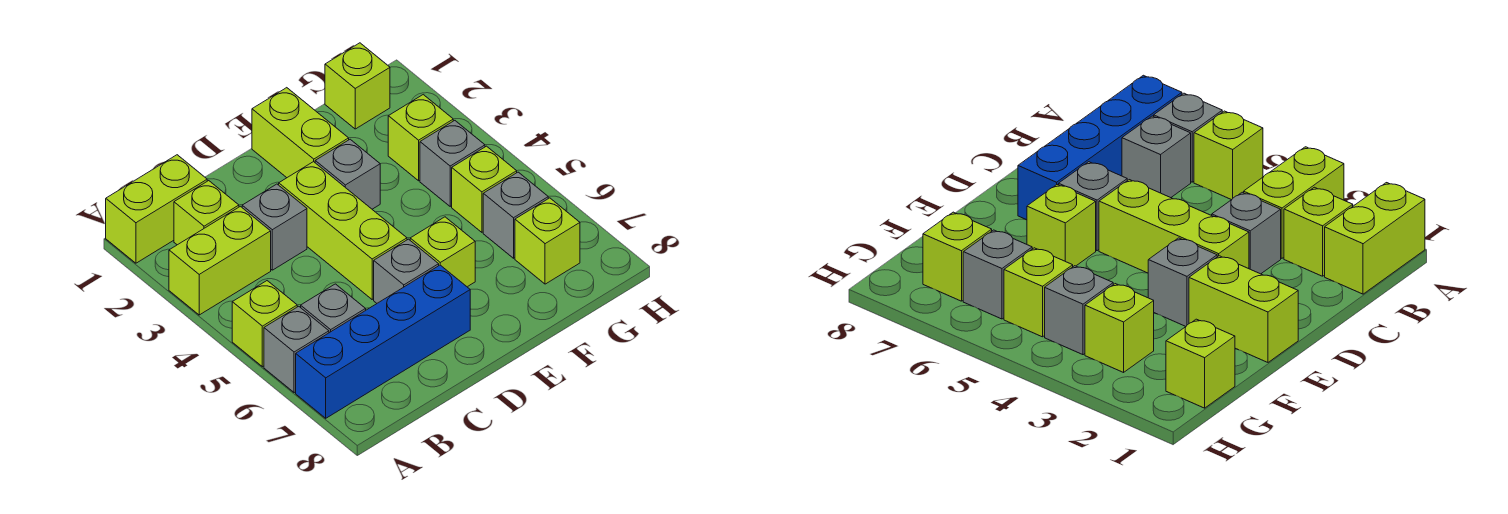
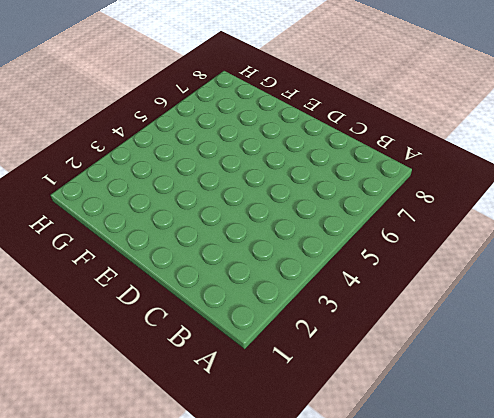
none -> lime brick A1:B1 level 1
none -> lime brick A3:B3 level 1
none -> lime brick A5 level 1

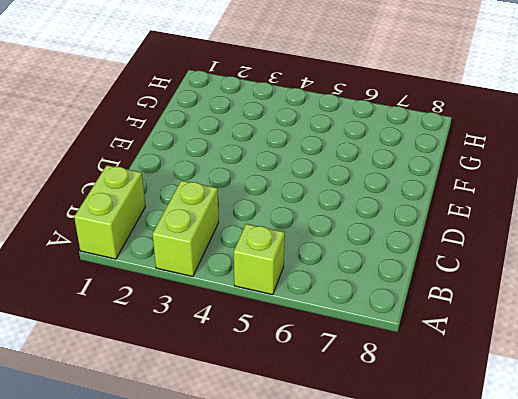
none -> grey brick A6 level 1
none -> blue brick A7:D7 level 1
none -> lime brick B2 level 1

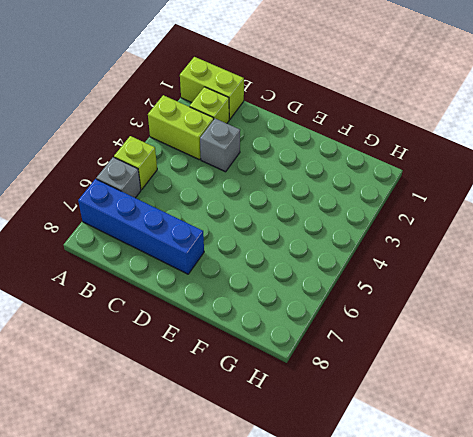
none -> grey brick B6 level 1
none -> lime brick D3:D5 level 1
none -> grey brick D6 level 1

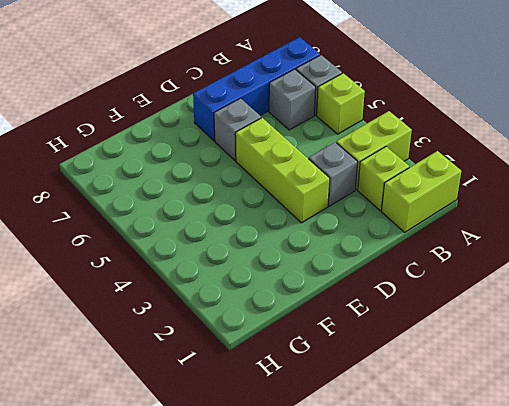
none -> lime brick E1:E2 level 1
none -> grey brick E3 level 1
none -> lime brick E6 level 1

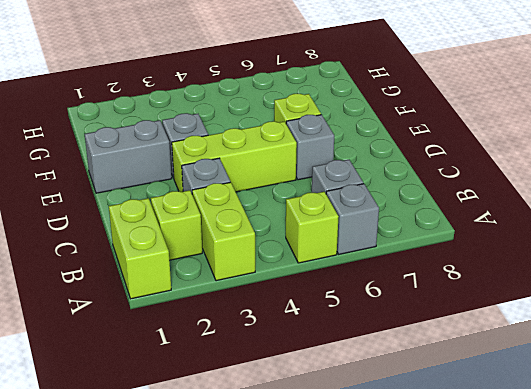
grey brick E1:E2 level 1 -> lime brick E1:E2 level 1
none -> blue brick A7:D7 level 1
none -> lime brick G1 level 1
none -> lime brick G3 level 1

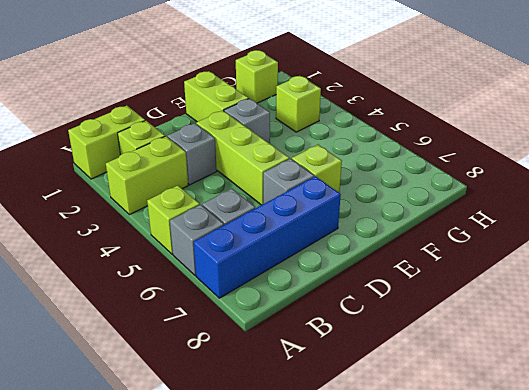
none -> grey brick G4 level 1
none -> lime brick G5 level 1
none -> grey brick G6 level 1

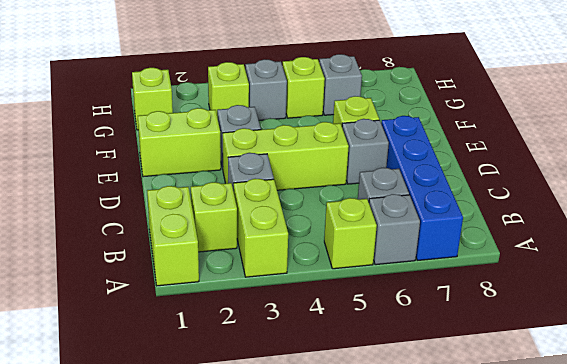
none -> lime brick G7 level 1

